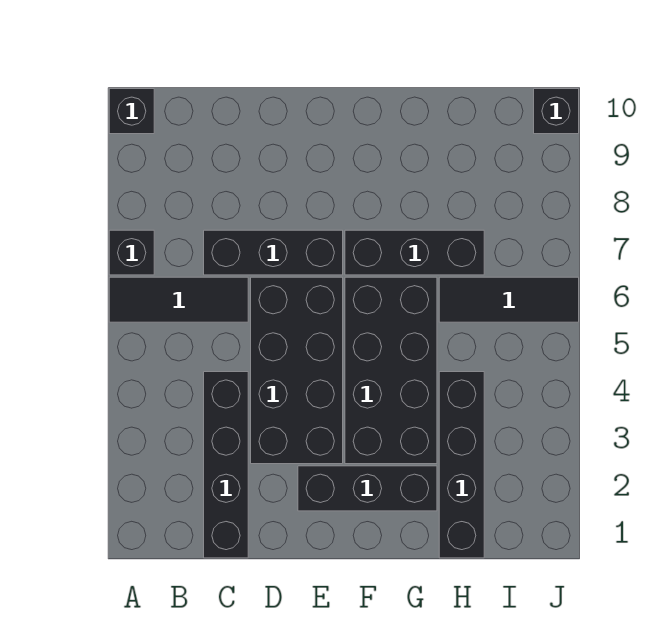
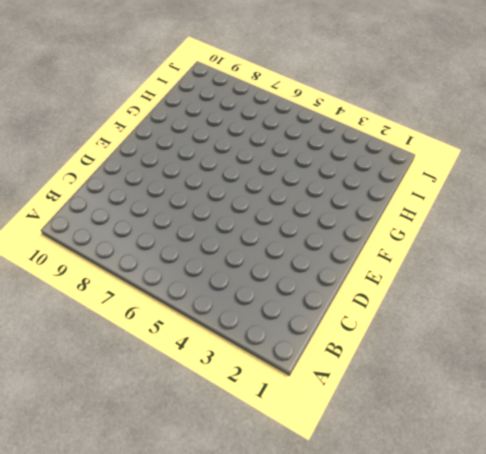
none -> black tile A6:C6 level 1
none -> black brick A7 level 1
none -> black brick A10 level 1

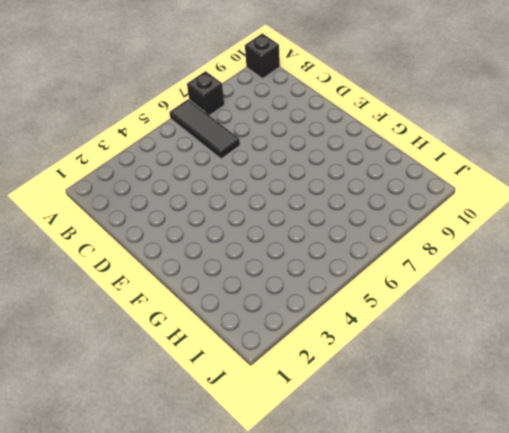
none -> black brick C1:C4 level 1
none -> black brick C7:E7 level 1
none -> black brick D3:E6 level 1

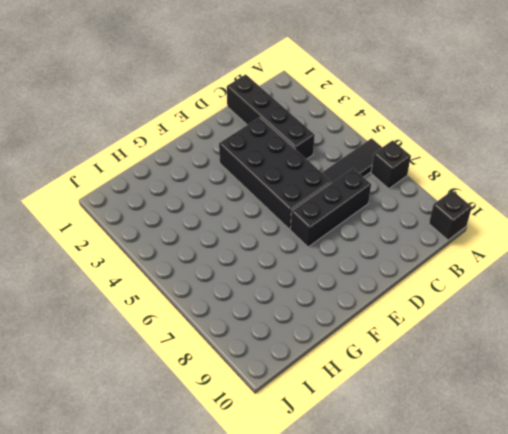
none -> black brick E2:G2 level 1
none -> black brick F3:G6 level 1
none -> black brick F7:H7 level 1

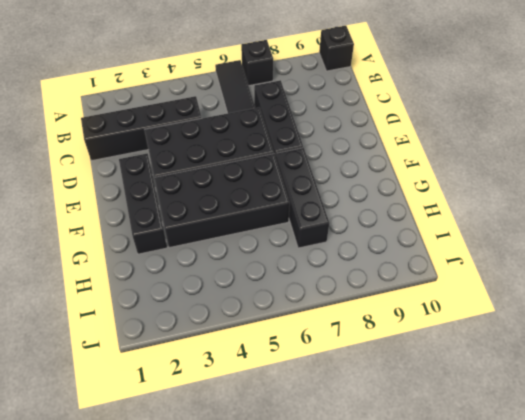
none -> black brick H1:H4 level 1
none -> black tile H6:J6 level 1
none -> black brick J10 level 1

